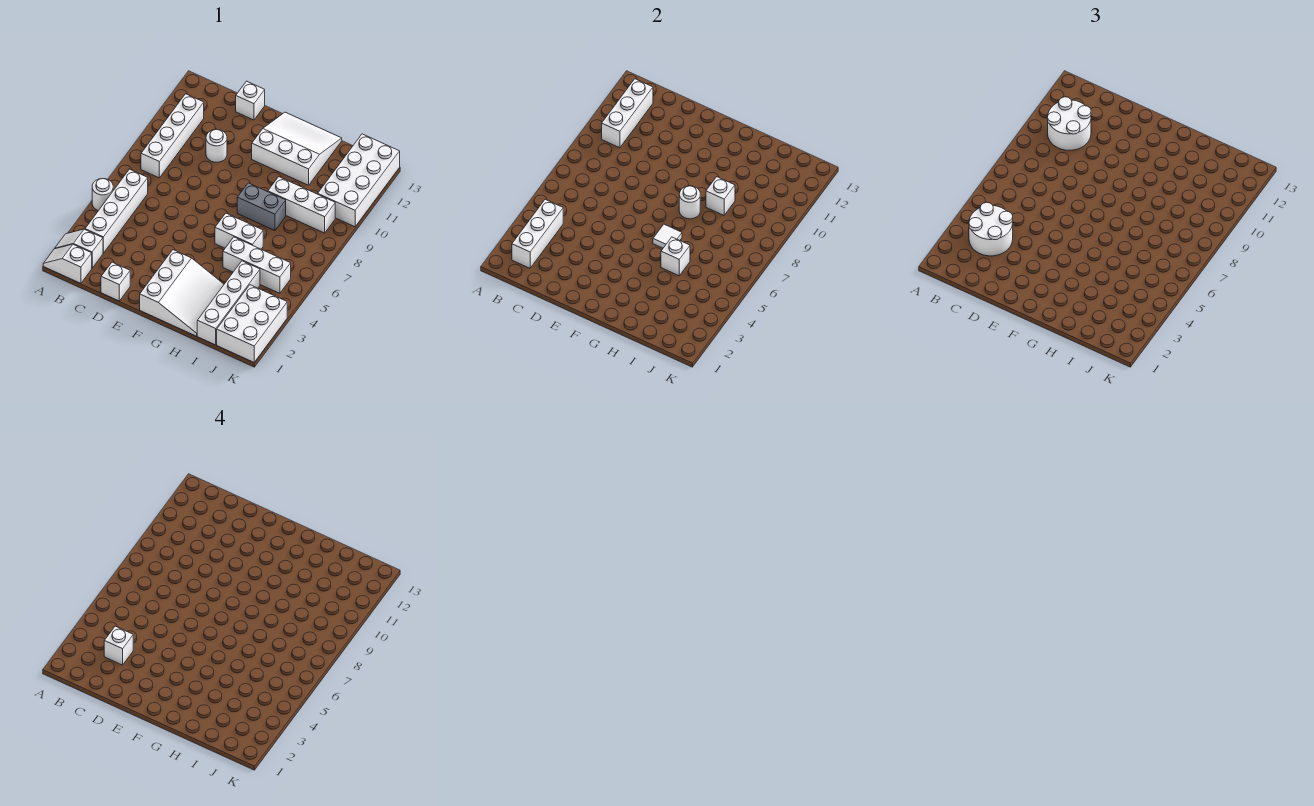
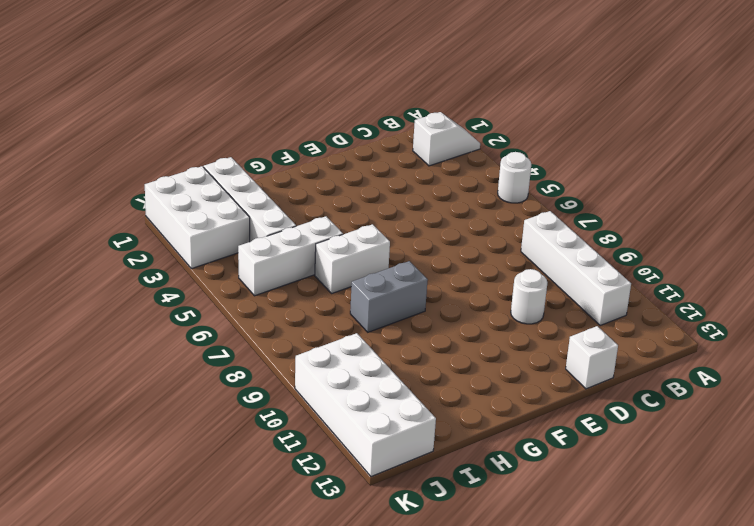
none -> white slope A1:B1 level 1 top B
none -> white brick B3:B6 level 1
none -> white brick D1 level 1

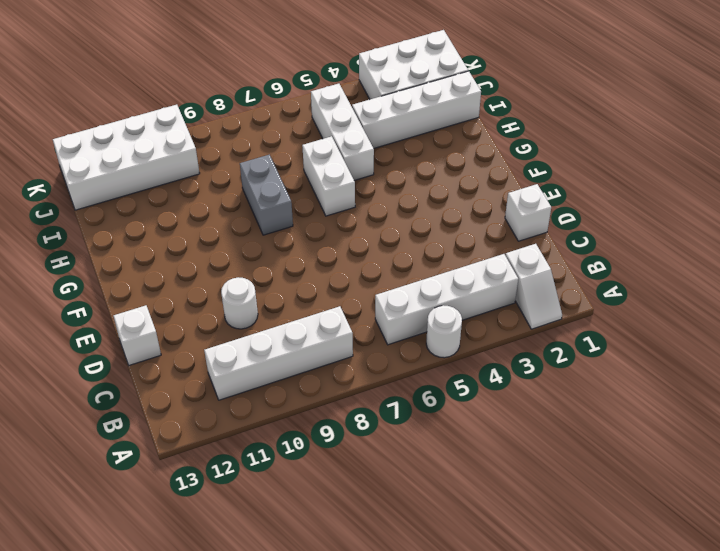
none -> white slope A1:B1 level 1 top B
none -> white slope F1:H3 level 1 top F
none -> white slope F11:H13 level 1 top 11

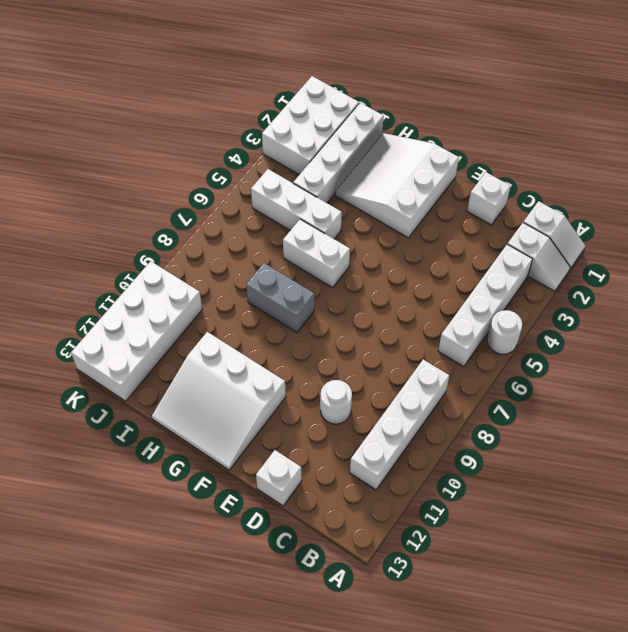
none -> white brick H9:J9 level 1
none -> white brick B2:B4 level 2
none -> white brick B10:B12 level 2

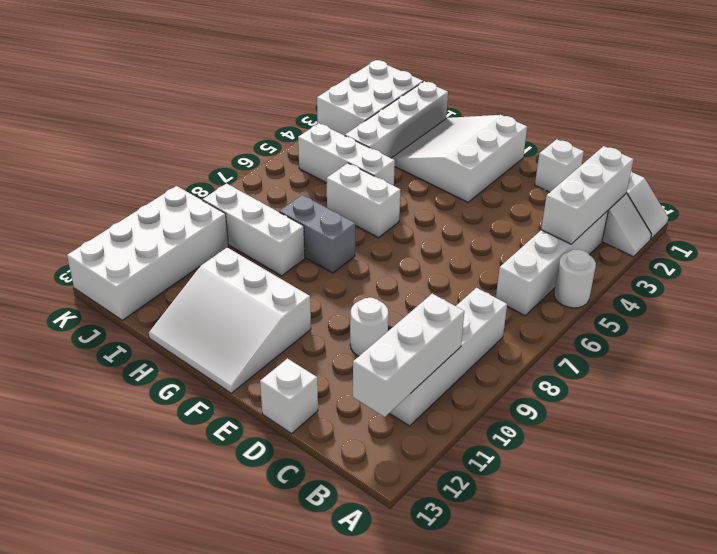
none -> white tile G6 level 2
none -> white round brick G8 level 2
none -> white brick H5 level 2

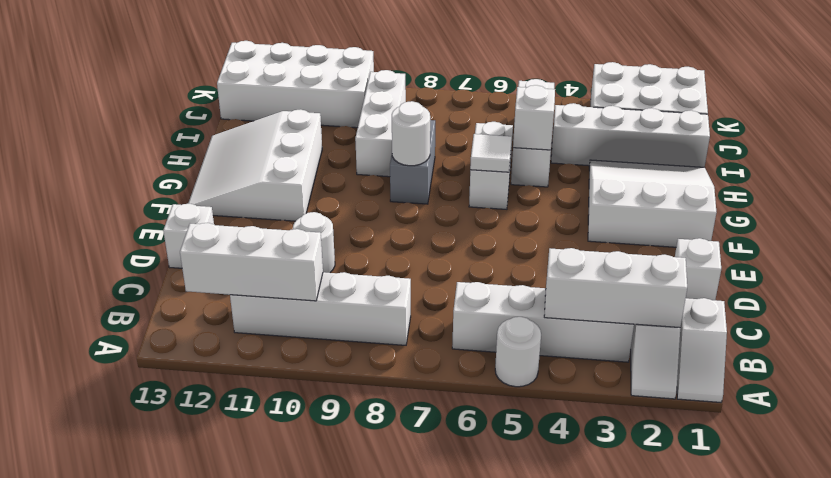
none -> white brick H9 level 2
none -> white round brick B3:C4 level 3
none -> white round brick B10:C11 level 3

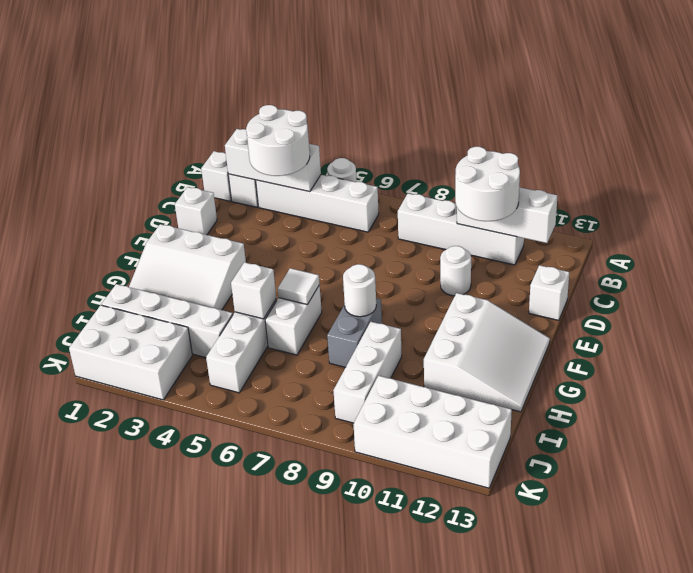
none -> white brick H9 level 2
none -> white brick C3 level 4

